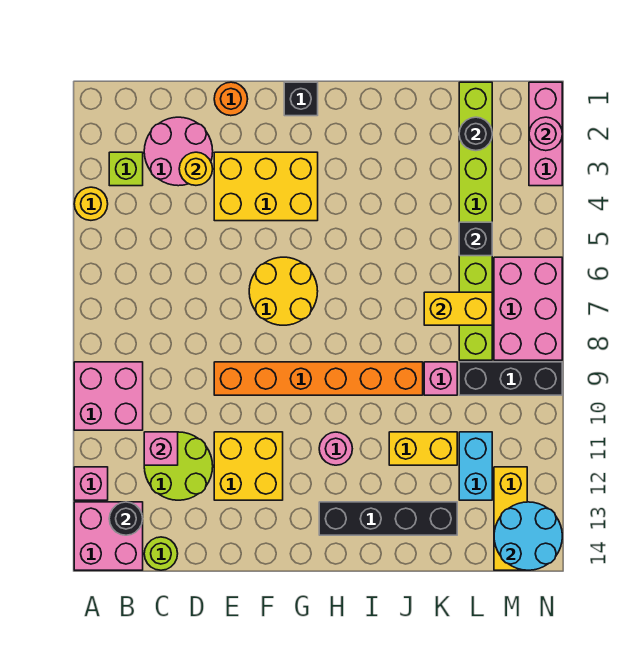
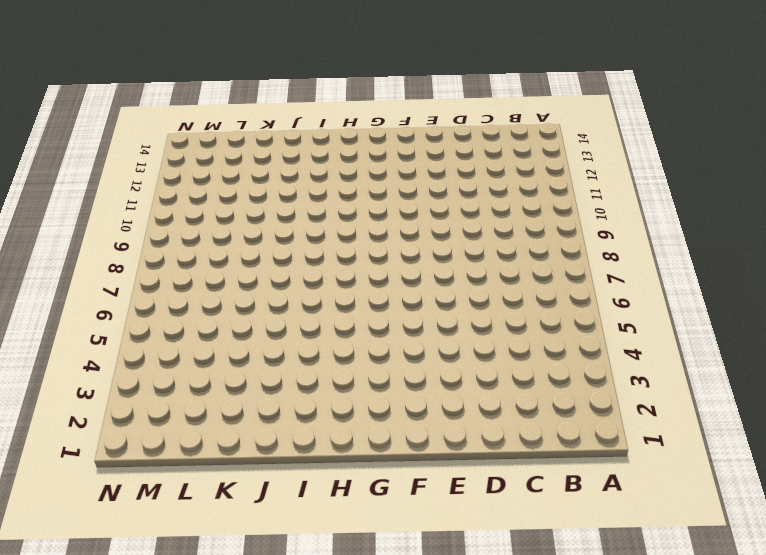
none -> yellow round brick A4 level 1
none -> pink brick A9:B10 level 1
none -> pink brick A12 level 1
none -> pink brick A13:B14 level 1

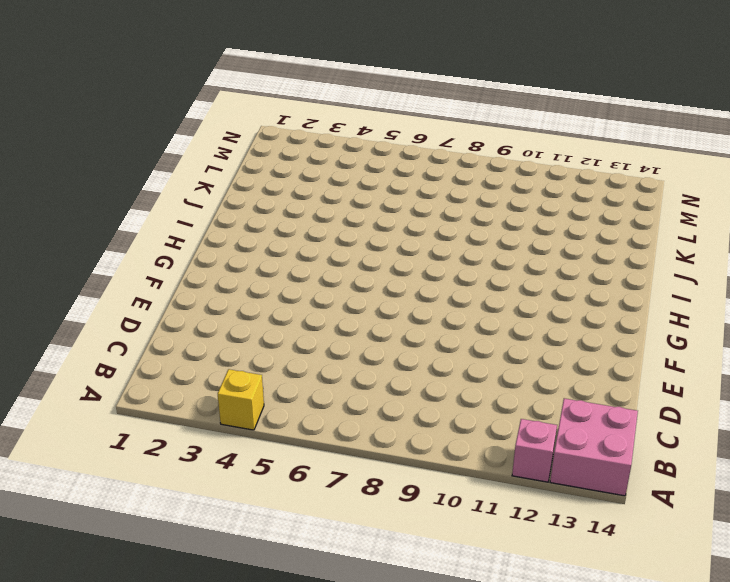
yellow brick A4 level 1 -> yellow round brick A4 level 1
none -> pink brick A9:B10 level 1
none -> lime brick B3 level 1
none -> pink round brick C2:D3 level 1
none -> lime round brick C11:D12 level 1

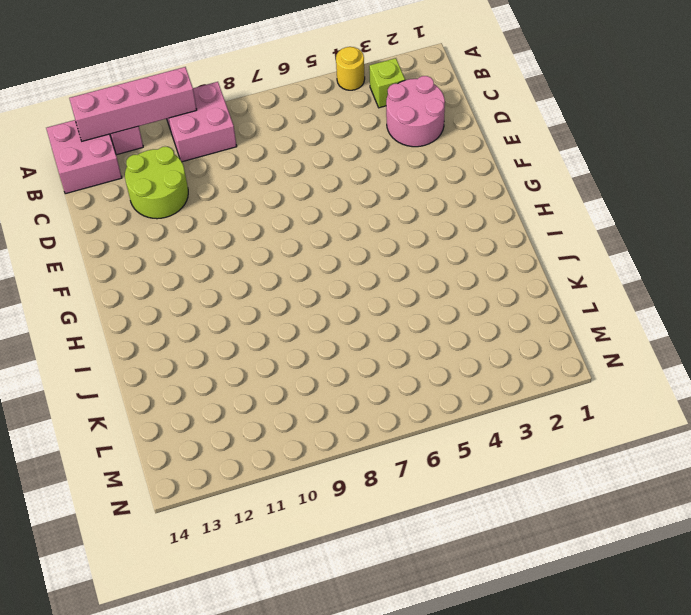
pink brick A10:A13 level 2 -> none
none -> lime round brick C14 level 1
none -> orange round brick E1 level 1
none -> yellow brick E3:G4 level 1
none -> orange brick E9:J9 level 1

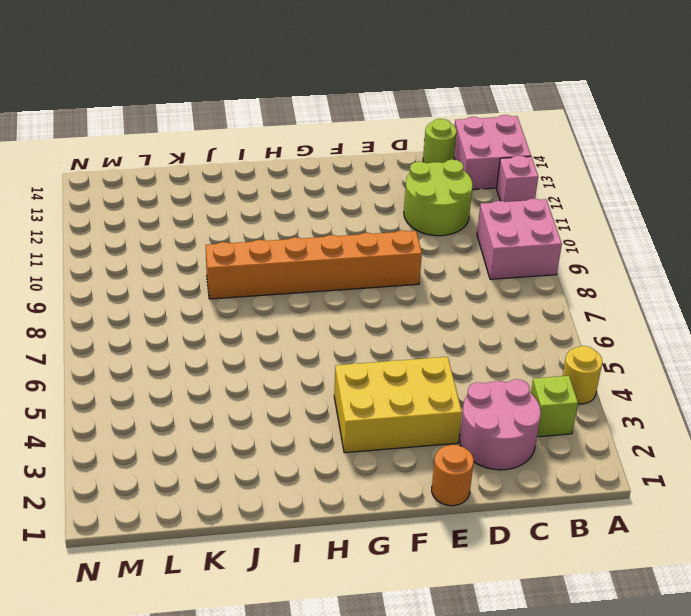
none -> yellow brick E11:F12 level 1
none -> yellow round brick F6:G7 level 1
none -> black brick G1 level 1
none -> pink round brick H11 level 1

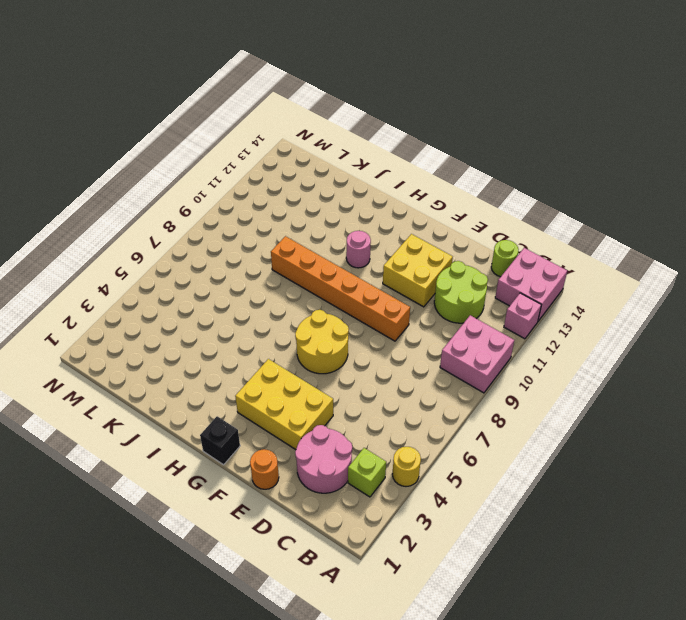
none -> black brick H13:K13 level 1
none -> yellow brick J11:K11 level 1
none -> pink brick K9 level 1
none -> lime brick L1:L8 level 1

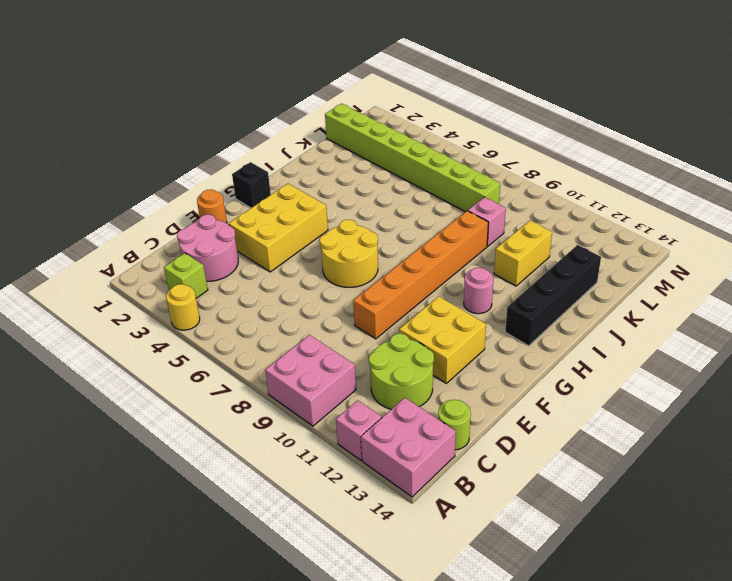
none -> black brick L9:N9 level 1
none -> cyan brick L11:L12 level 1
none -> pink brick M6:N8 level 1
none -> yellow brick M12:M14 level 1

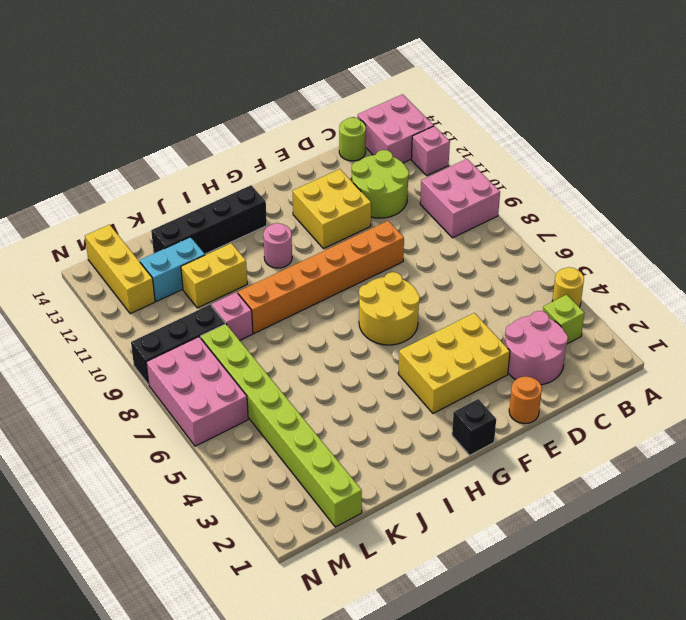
cyan brick K12:L12 level 1 -> cyan brick L11:L12 level 1
none -> pink brick N1:N3 level 1
none -> black round brick B13 level 2
none -> pink brick C11 level 2
none -> yellow round brick D3 level 2

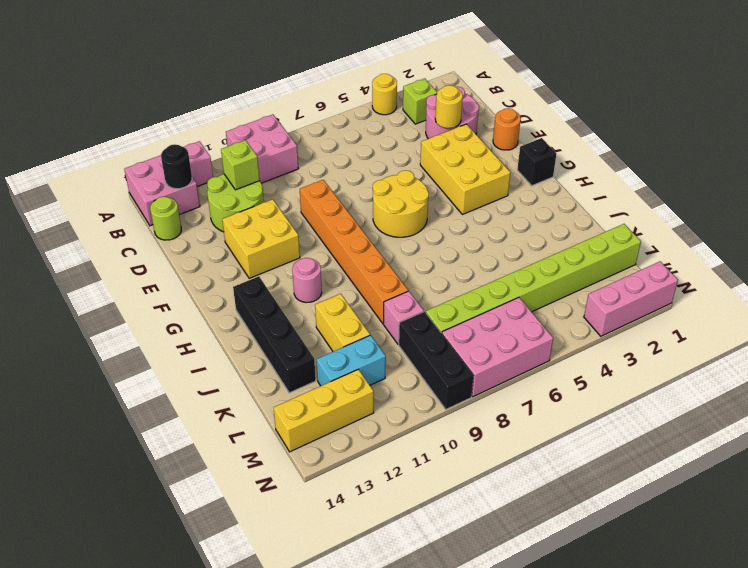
lime brick C11 level 2 -> pink brick C11 level 2
none -> yellow brick K7:L7 level 2
none -> black round brick L2 level 2
none -> black brick L5 level 2
none -> cyan round brick M13:N14 level 2

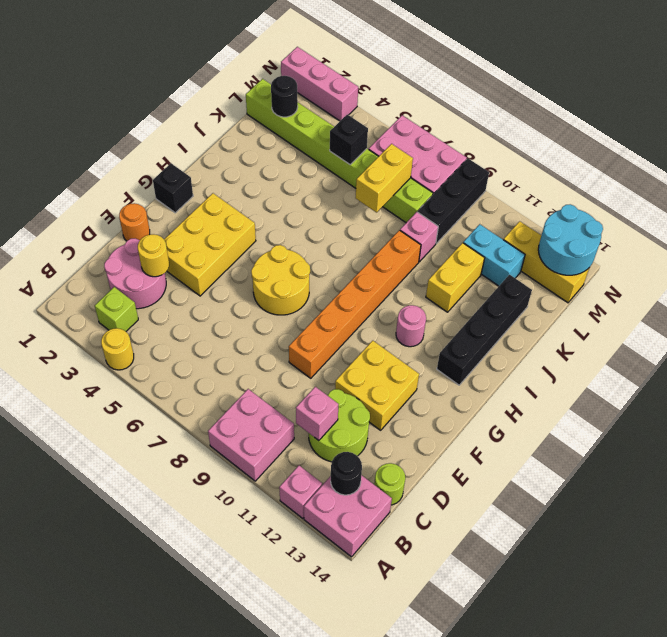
none -> pink round brick N2 level 2

